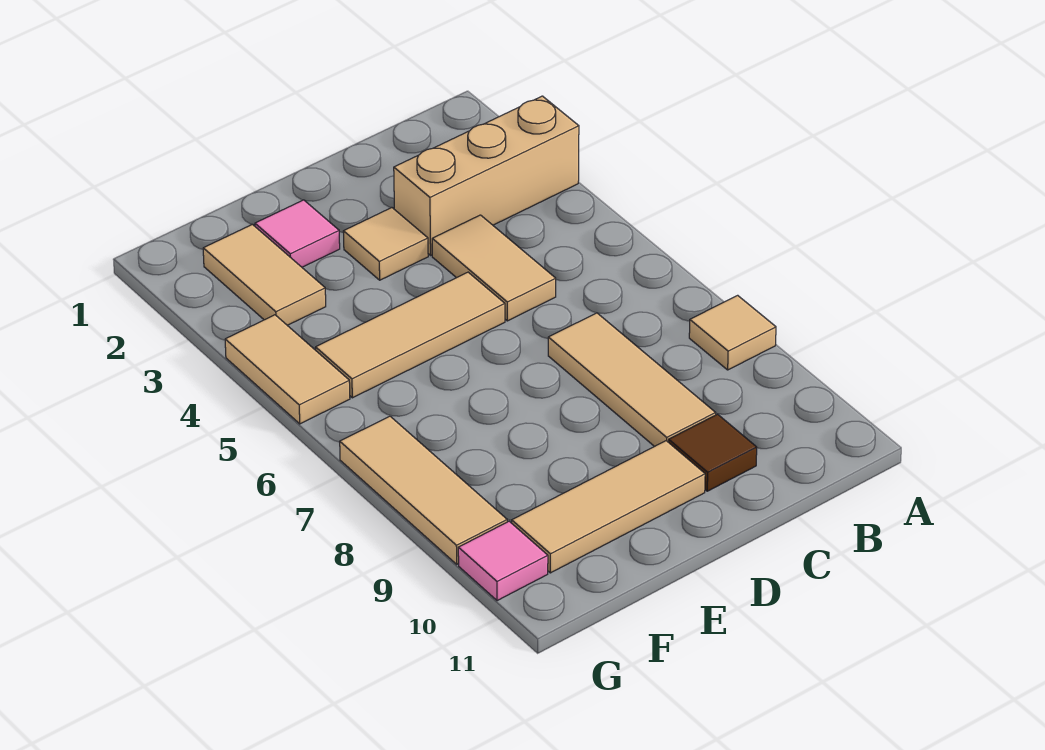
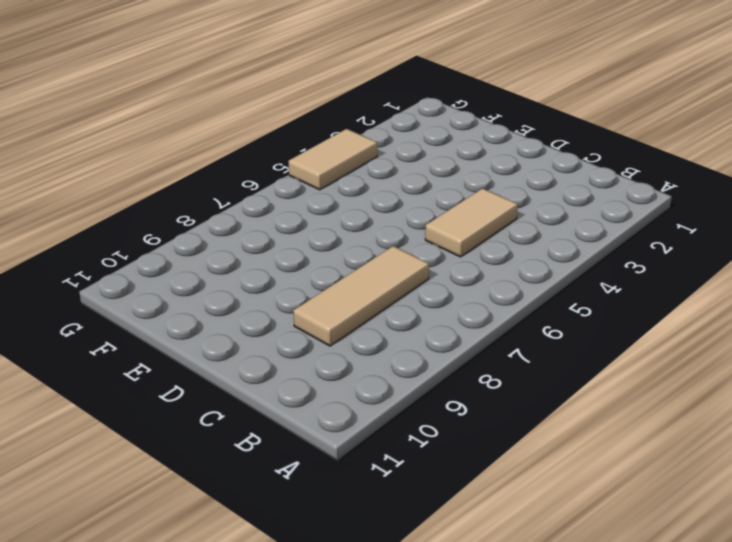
none -> tan brick A3:C3 level 1
none -> tan tile A8 level 1
none -> brown tile C10 level 1

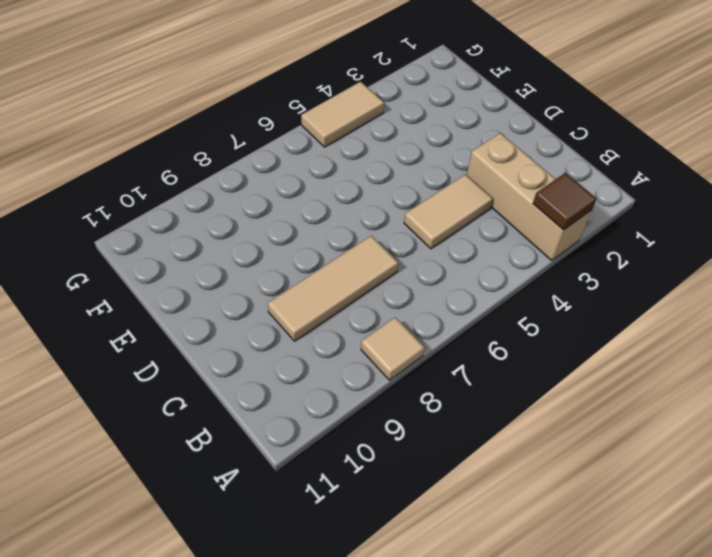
brown tile A3 level 2 -> brown tile C10 level 1
none -> tan tile D3 level 1
none -> tan tile D5:F5 level 1
none -> tan tile D10:F10 level 1

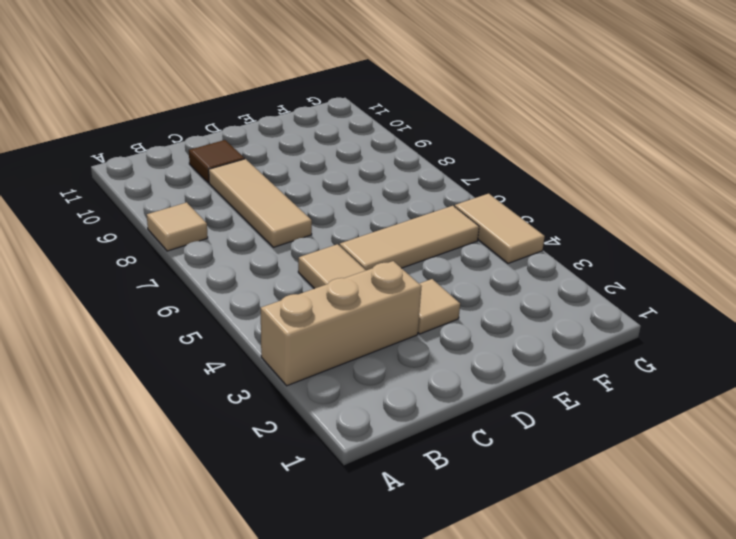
none -> tan tile D10:F10 level 1
none -> pink tile E2 level 1
none -> tan tile F2:F3 level 1

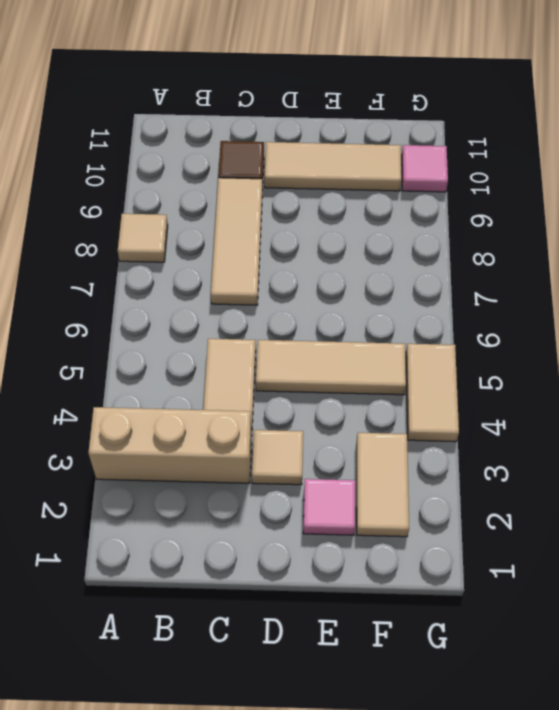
none -> tan tile G7:G9 level 1

